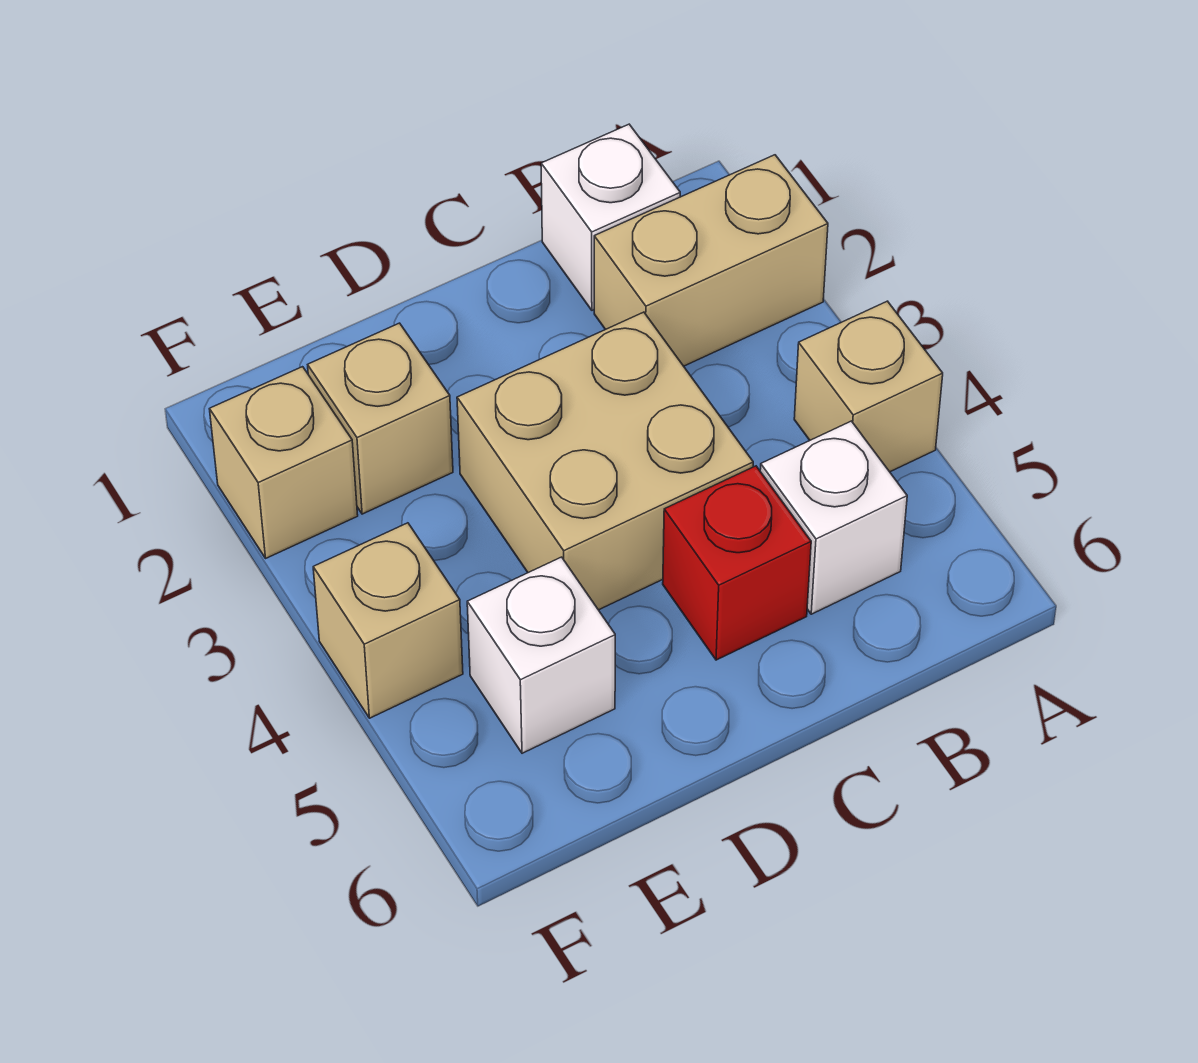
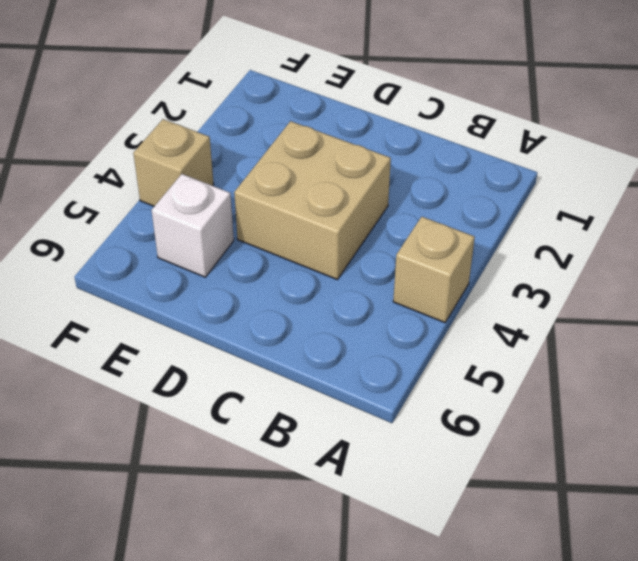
none -> tan brick A2:B2 level 1
none -> white brick B1 level 1

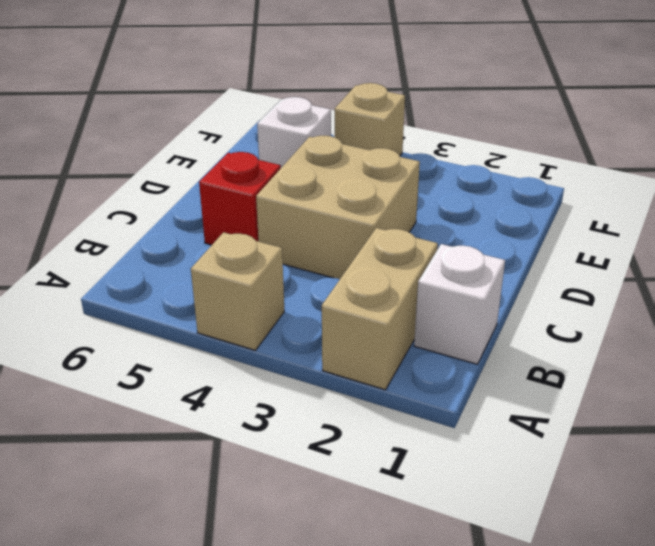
none -> white brick B5 level 1
none -> tan brick E2 level 1

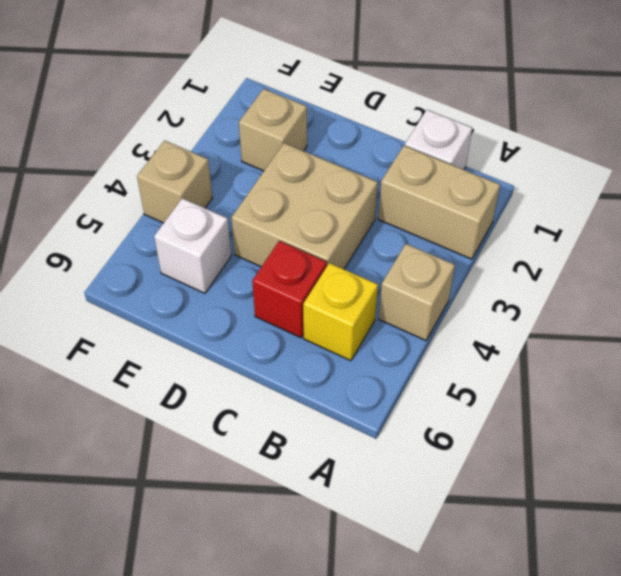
yellow brick B5 level 1 -> white brick B5 level 1
none -> tan brick F2 level 1

